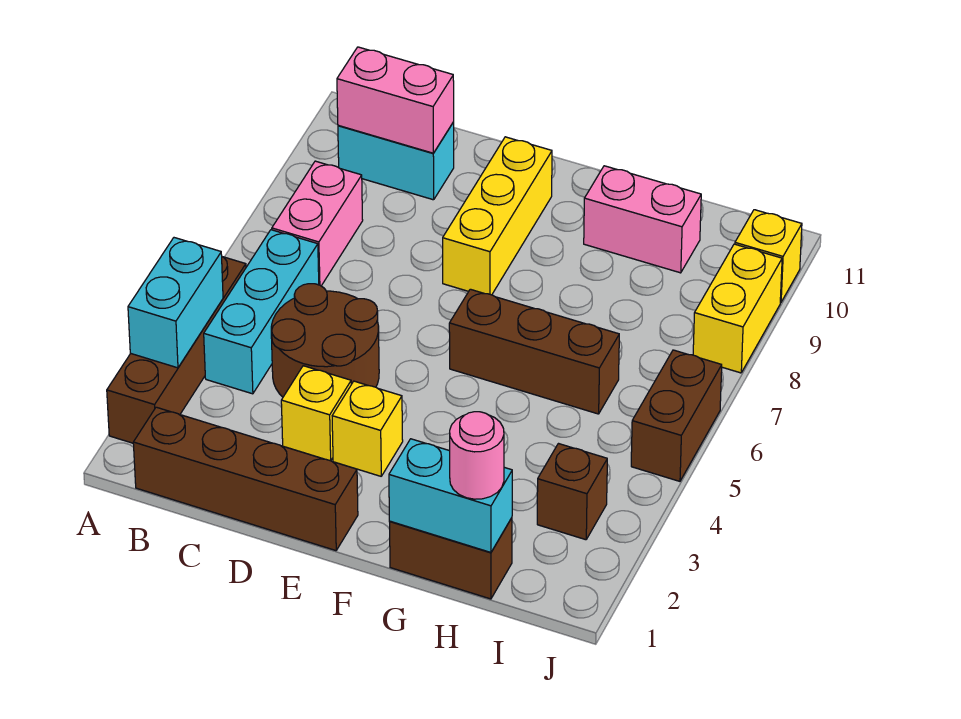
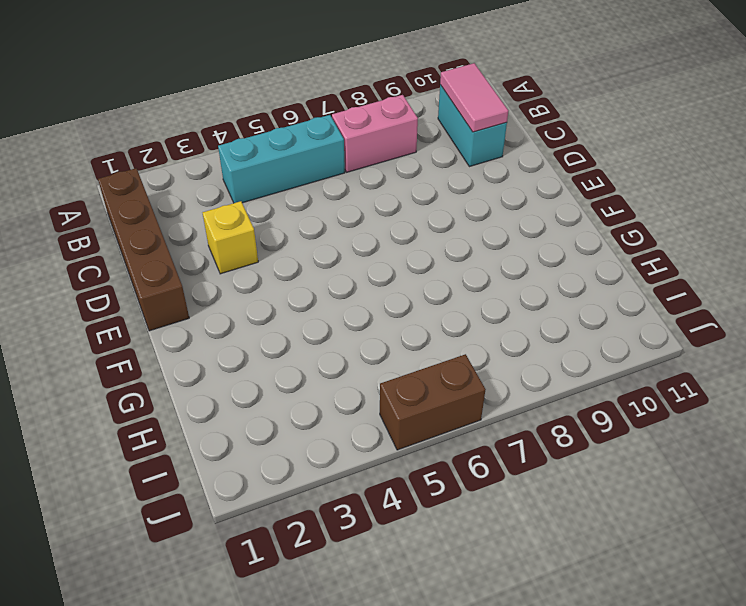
pink tile B10:C10 level 2 -> pink brick B10:C10 level 2
none -> brown brick A2:A5 level 1
none -> brown round brick C4:D5 level 1
none -> yellow brick E3 level 1

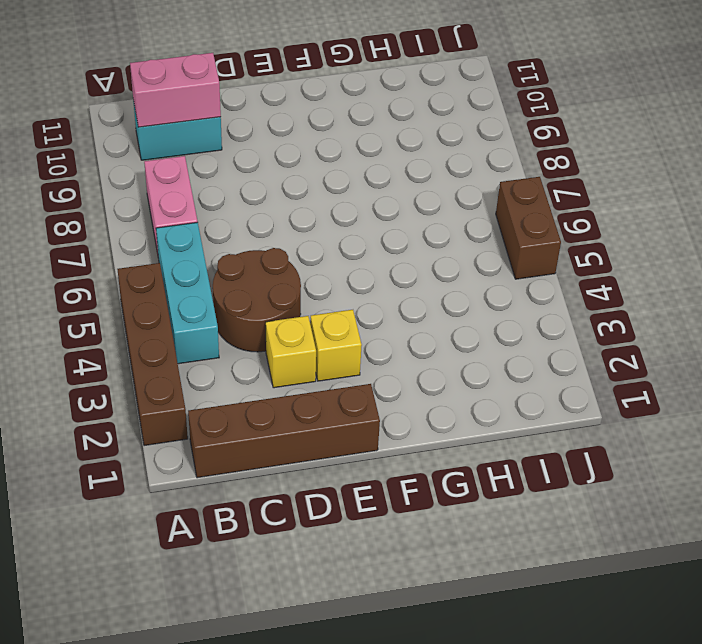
none -> yellow brick E8:E10 level 1
none -> brown brick F6:H6 level 1
none -> brown brick G1:H1 level 1

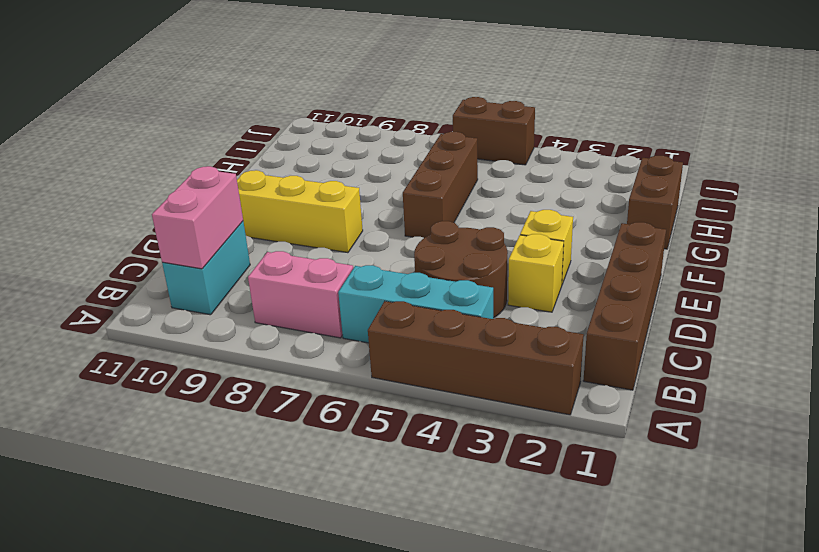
none -> pink brick G10:H10 level 1
none -> brown brick I3 level 1
none -> yellow brick J8:J9 level 1

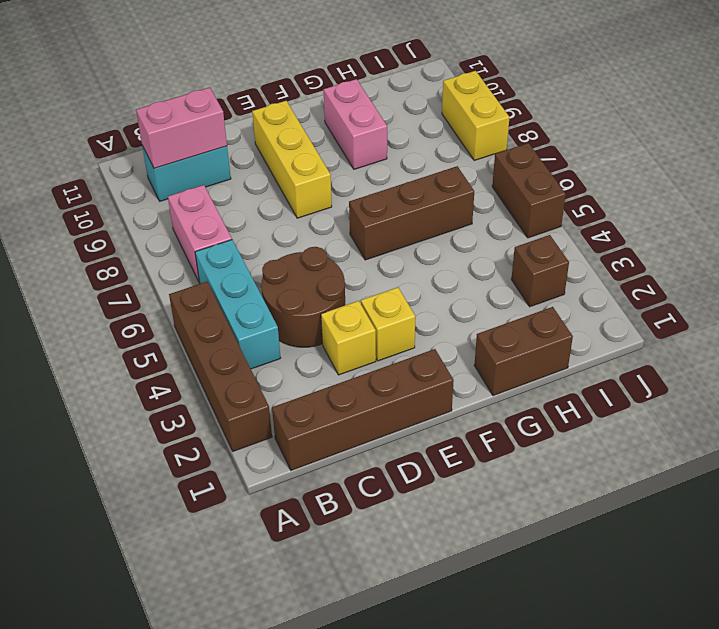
pink brick G9:G10 level 1 -> pink brick G10:H10 level 1
none -> yellow brick J10 level 1
none -> cyan brick A3:A4 level 2
none -> cyan brick G1:H1 level 2

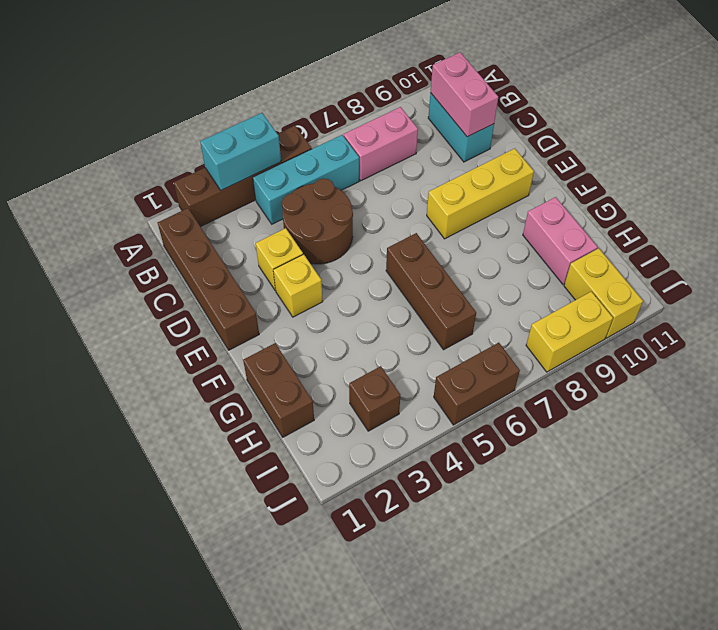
yellow brick I10:J10 level 1 -> yellow brick J10 level 1
none -> cyan brick G1:H1 level 2
none -> pink round brick H1 level 3

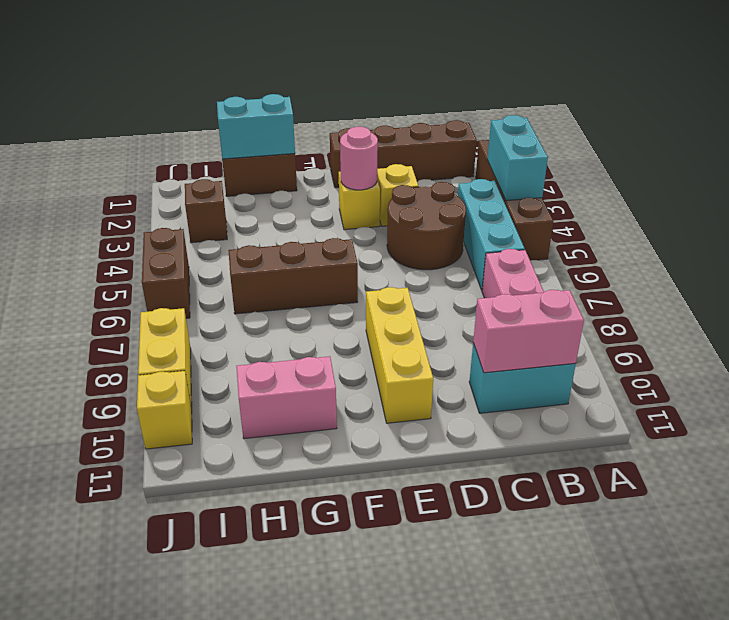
pink round brick E3 level 2 -> pink round brick H1 level 3

